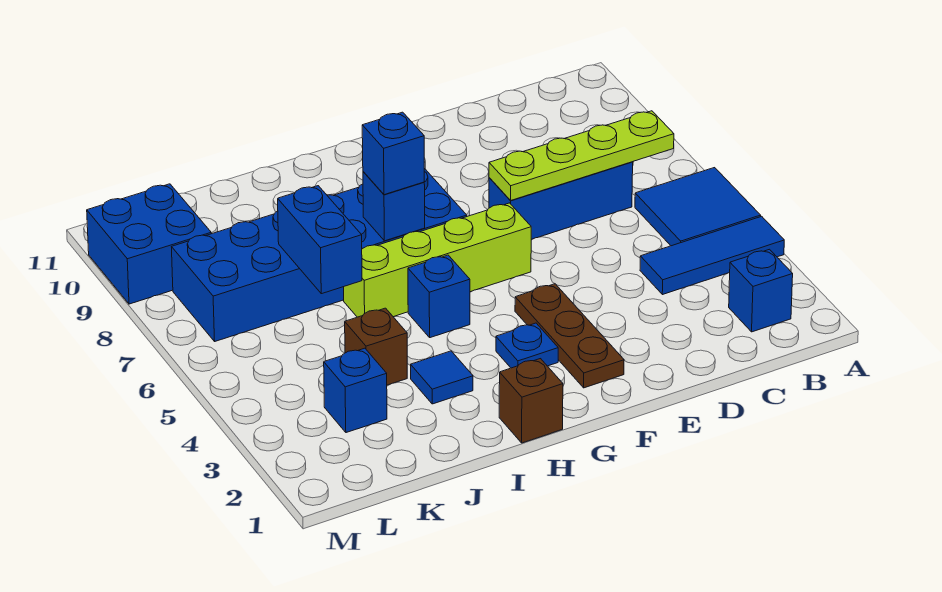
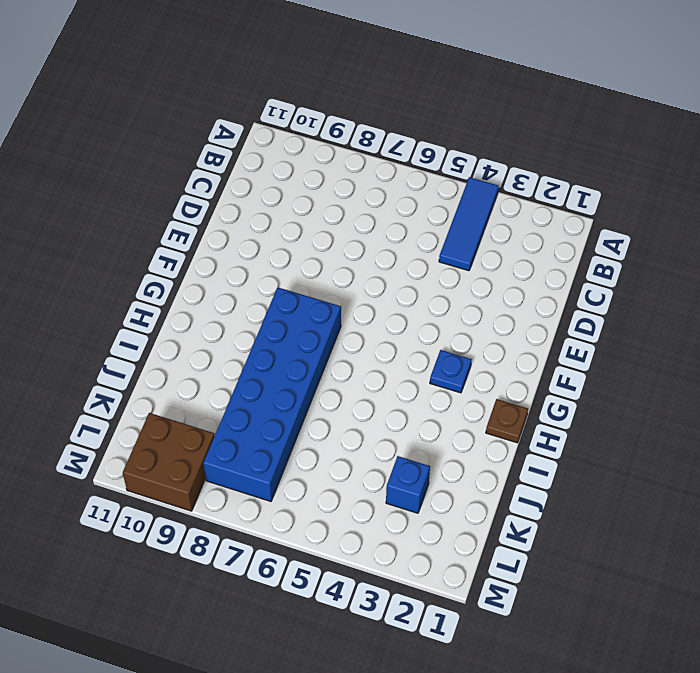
brown plate H1 level 1 -> brown brick H1 level 1
brown brick L9:M10 level 1 -> blue brick L9:M10 level 1
none -> blue tile A5:B6 level 1
none -> blue brick B2 level 1
none -> blue brick C7:E7 level 1

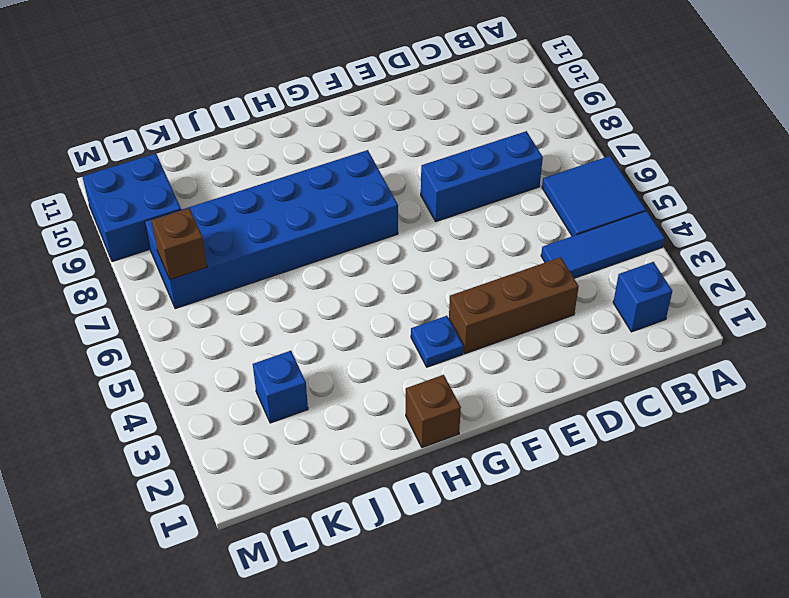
brown brick D3:F3 level 1 -> brown plate F2:F4 level 1
brown brick L7 level 2 -> brown brick J4 level 1
none -> lime brick F6:I6 level 1
none -> blue brick H5 level 1
none -> blue tile I3 level 1

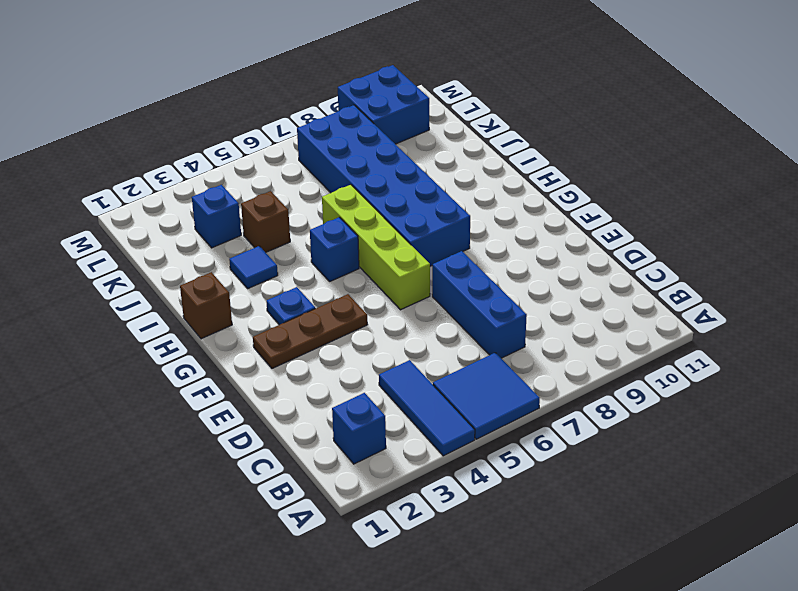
none -> lime plate B7:E7 level 2
none -> blue brick H7 level 2
none -> blue brick J6:J7 level 2

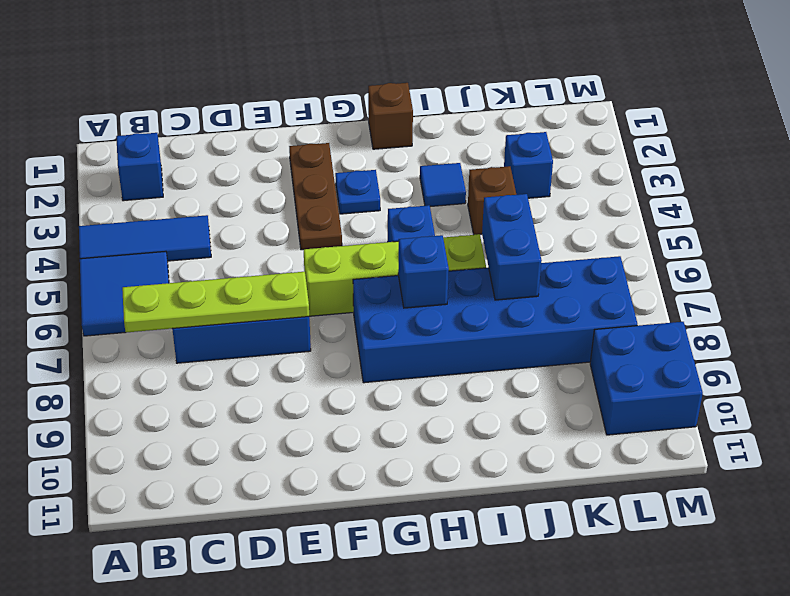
none -> blue brick H7 level 3

